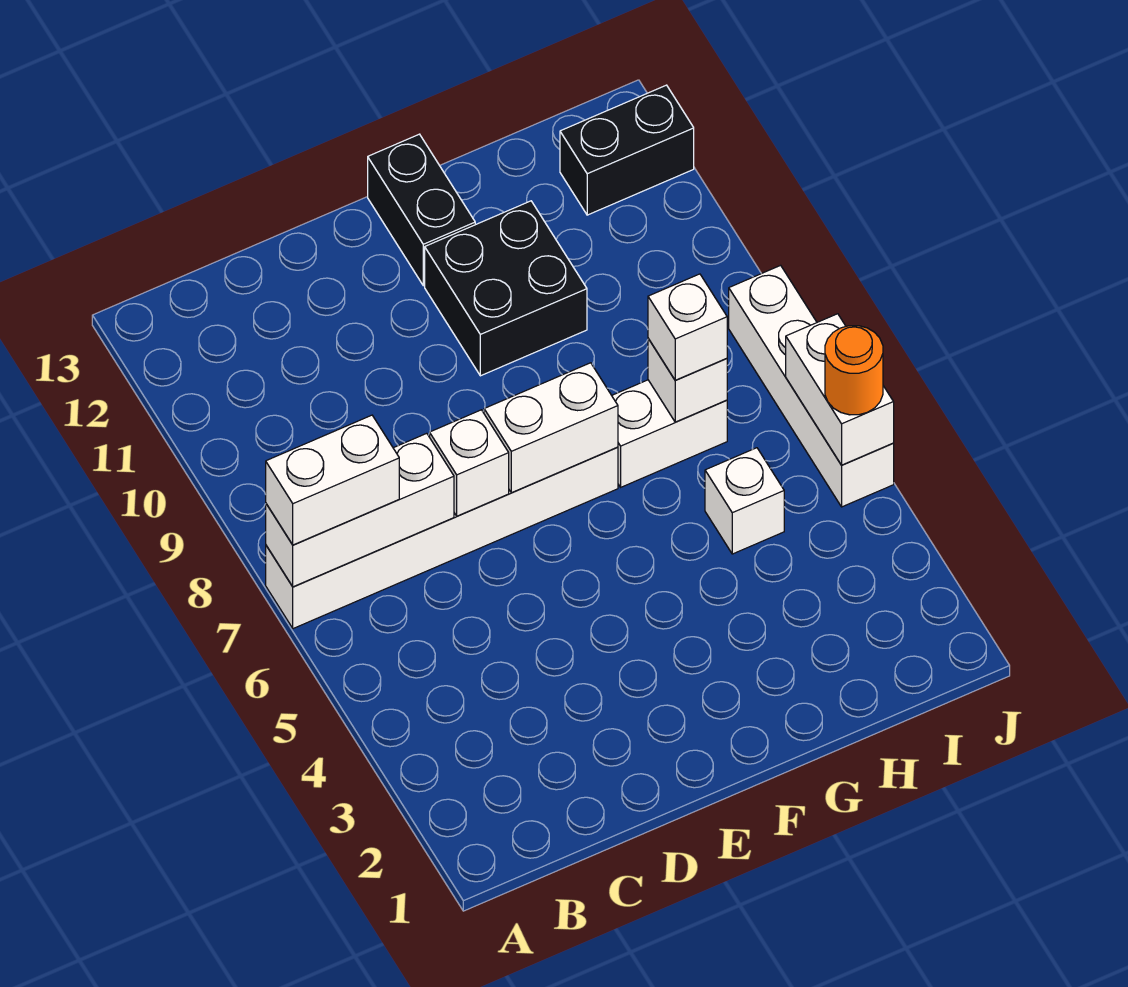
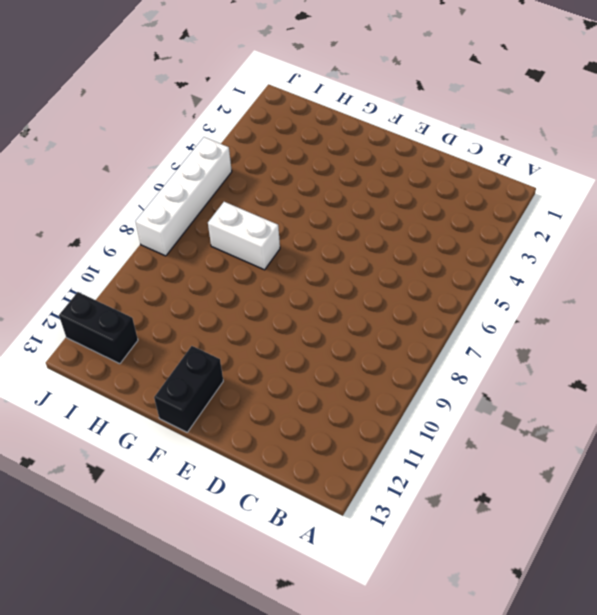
none -> white brick A7:F7 level 1
none -> black brick F10:G11 level 1
none -> white brick H5 level 1

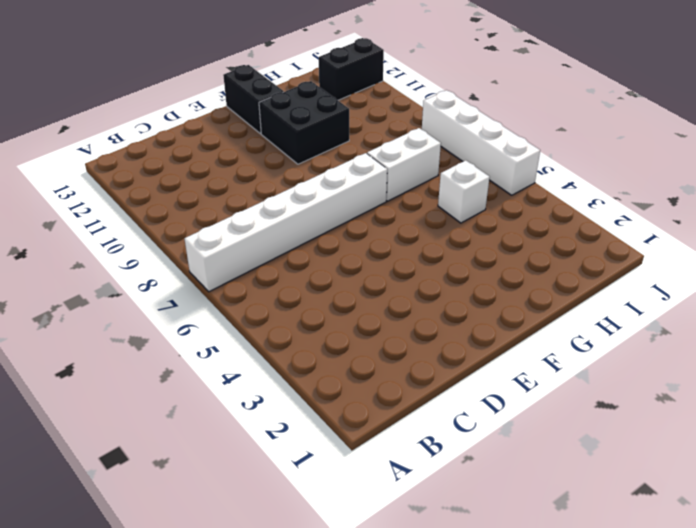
none -> white brick A7:C7 level 2
none -> white brick D7 level 2
none -> white brick E7:F7 level 2

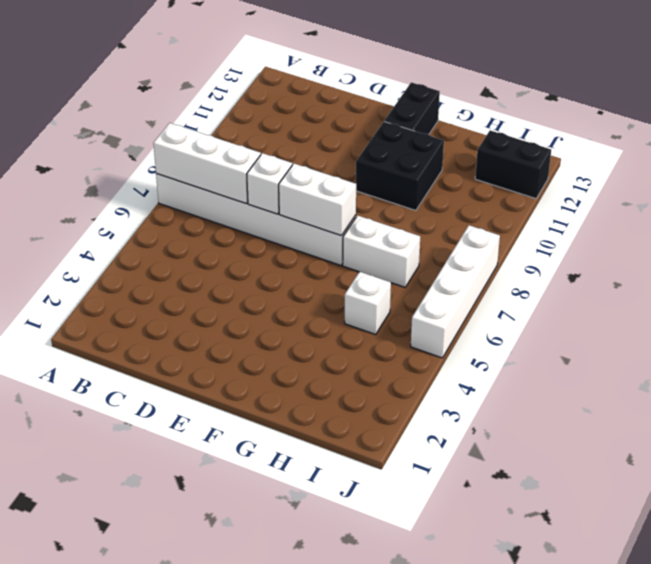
none -> white brick H7 level 2
none -> white brick J5:J6 level 2
none -> white brick A7:B7 level 3

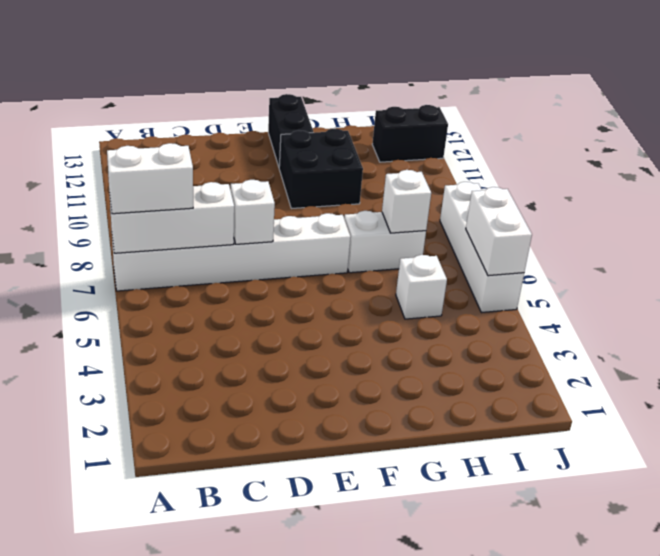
none -> white brick E7:F7 level 2
none -> white brick H7 level 3
none -> orange round brick J5 level 3

